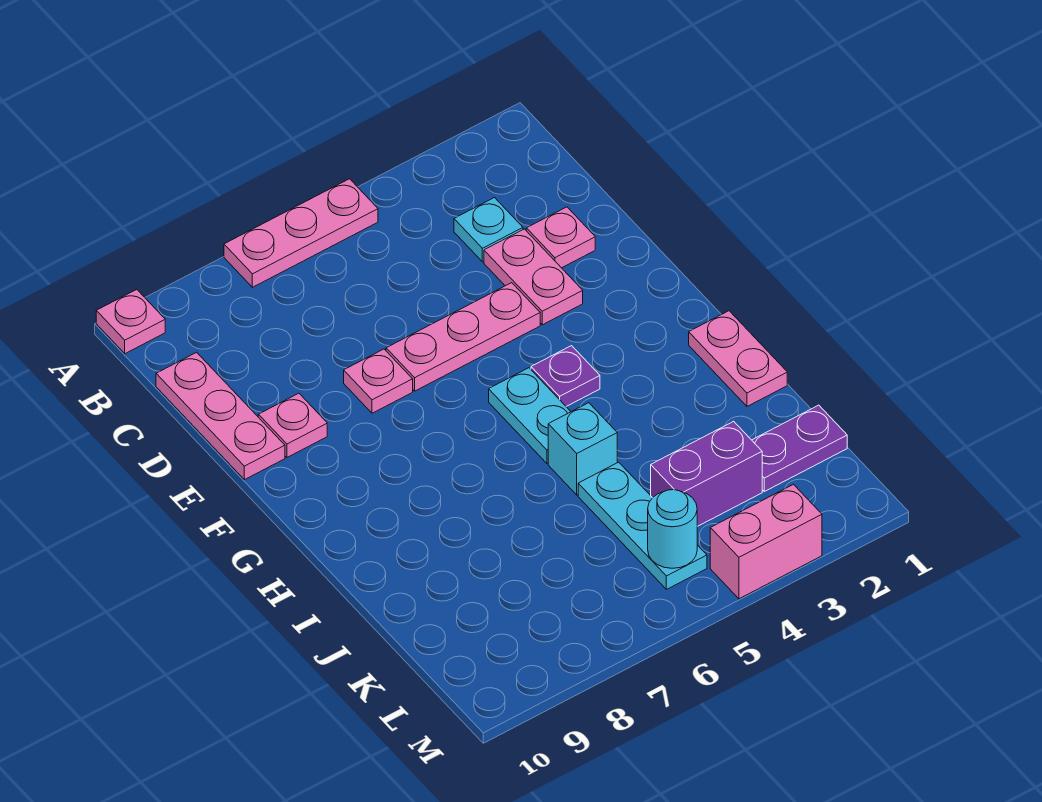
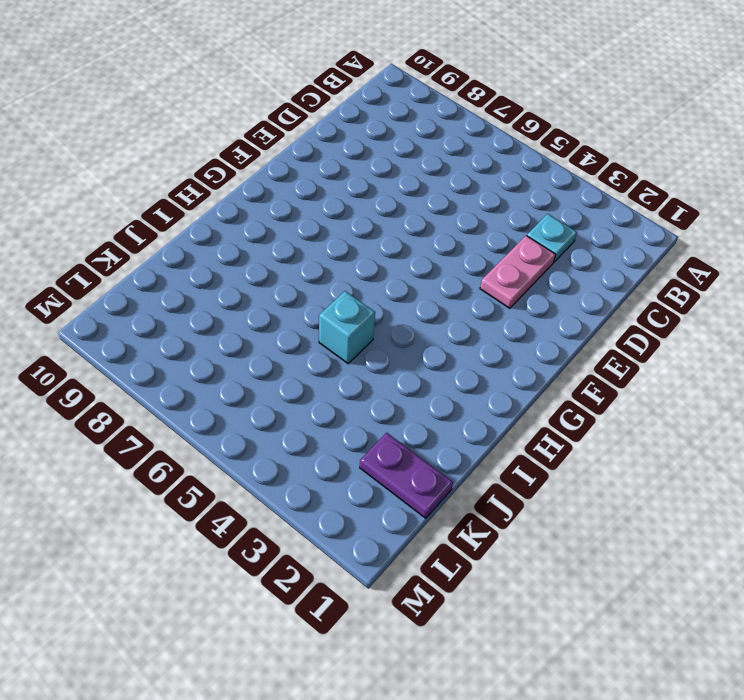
none -> pink plate A5:A7 level 1
none -> pink plate A10 level 1
none -> pink plate C10:E10 level 1

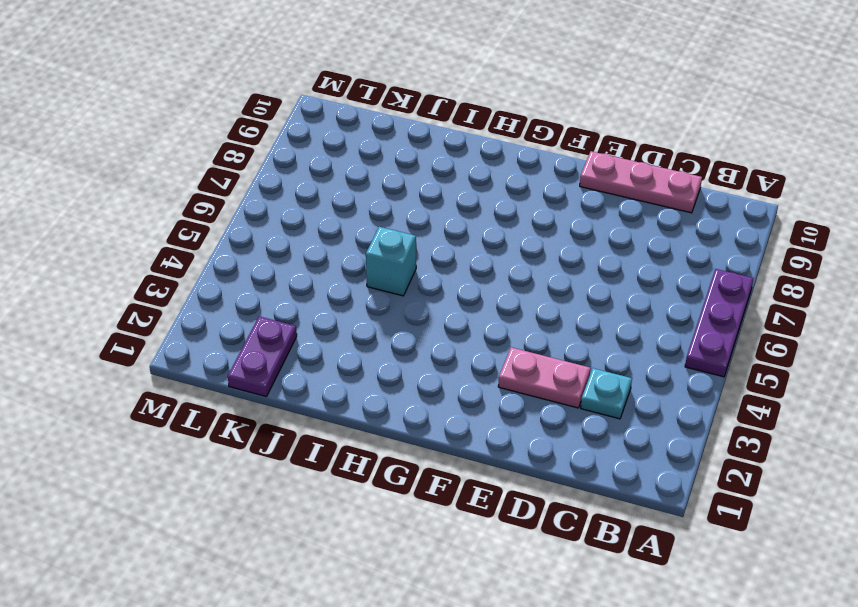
purple plate A5:A7 level 1 -> pink plate A5:A7 level 1
none -> pink plate A10 level 1
none -> pink plate D2 level 1
none -> pink plate E4:E6 level 1

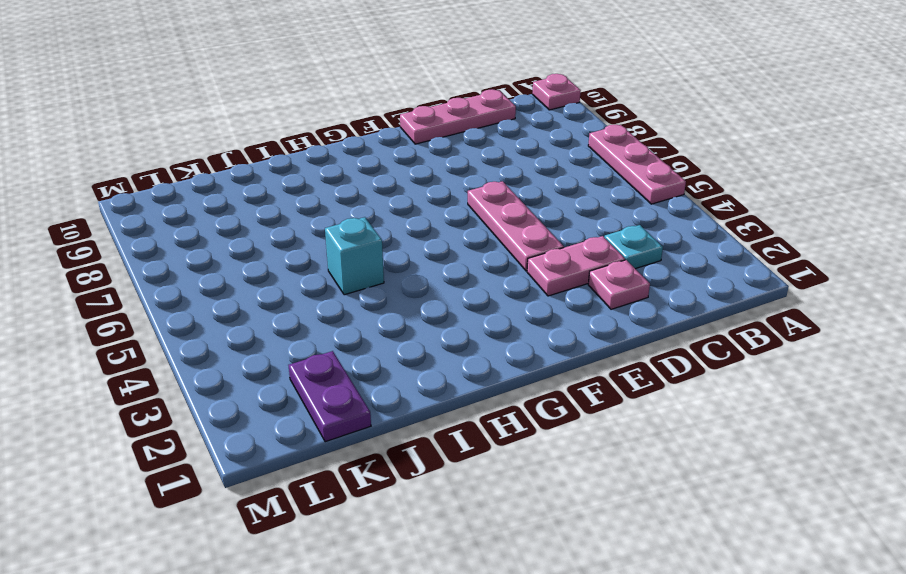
none -> pink plate E7 level 1
none -> pink plate E9 level 1
none -> purple plate G4 level 1

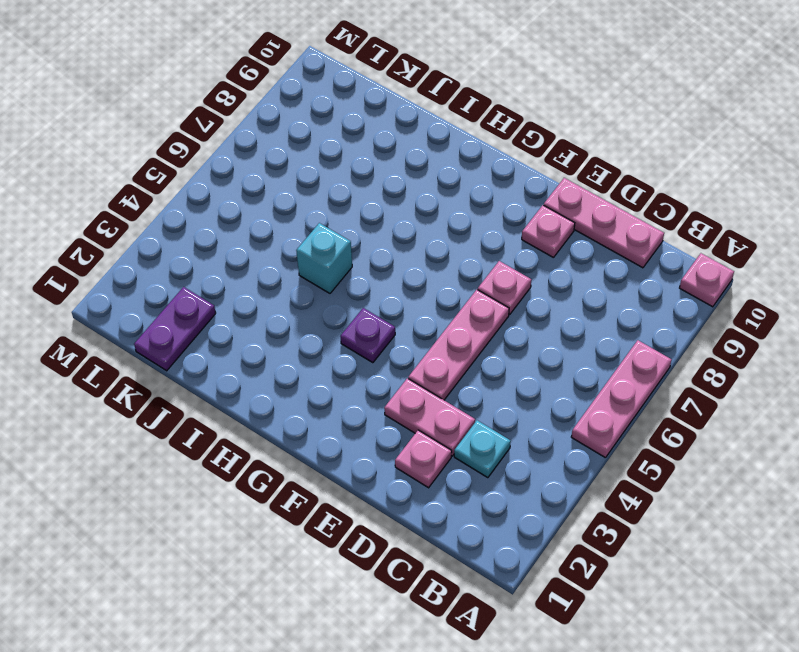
none -> cyan plate G5:H5 level 1
none -> pink plate H1:I1 level 1
none -> cyan plate J5:L5 level 1

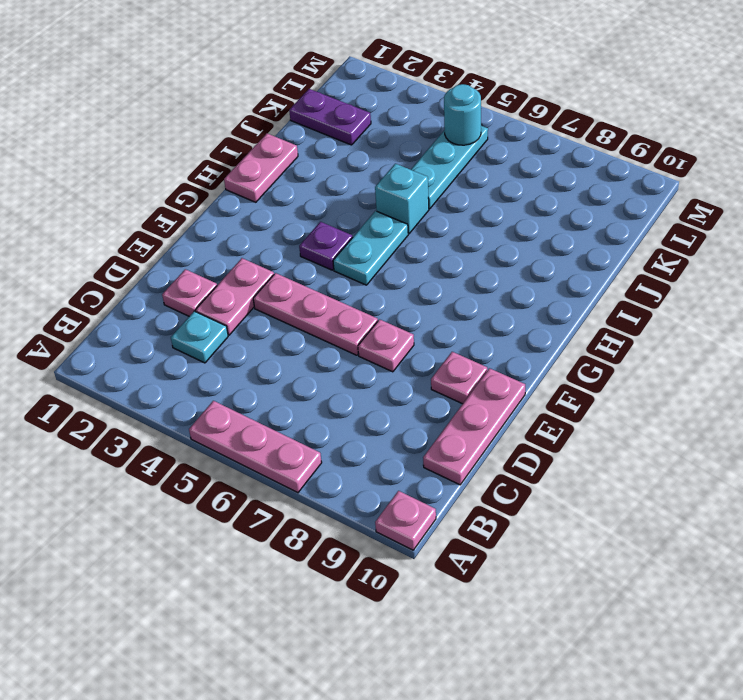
none -> purple brick K3:K4 level 1
none -> pink brick M3:M4 level 1

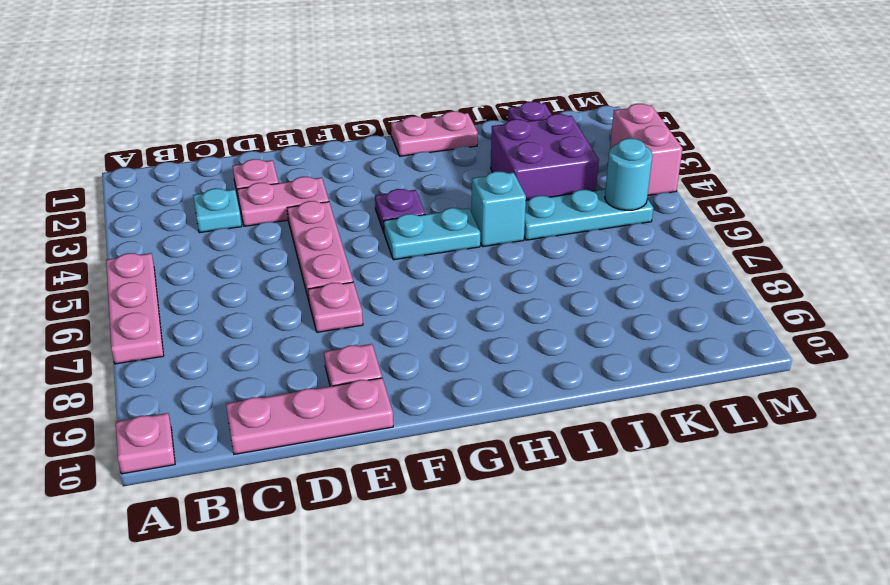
purple brick J3:K4 level 1 -> purple brick K3:K4 level 1

